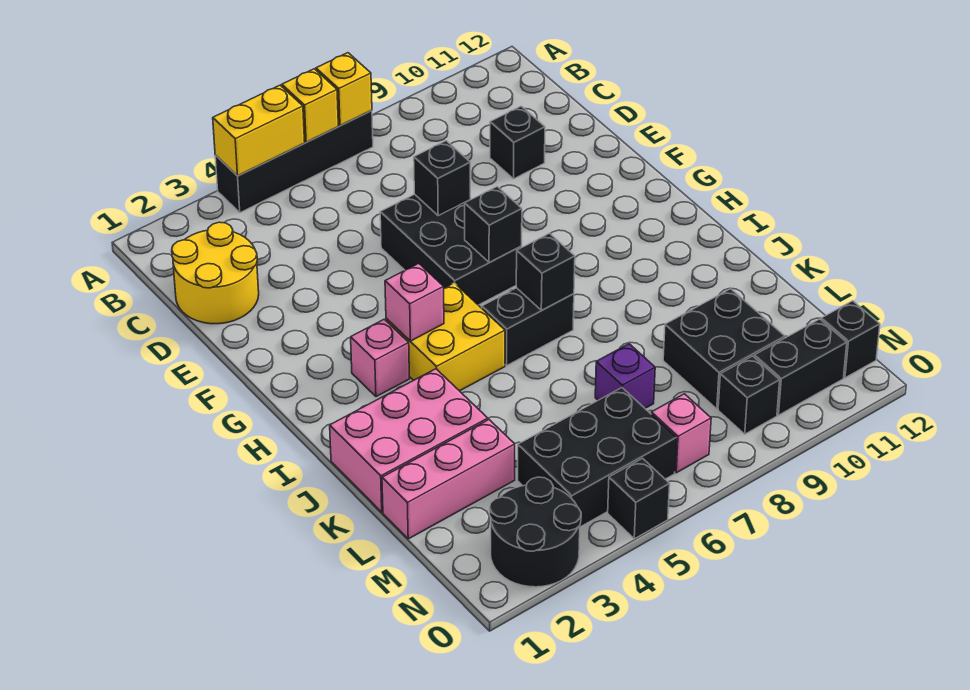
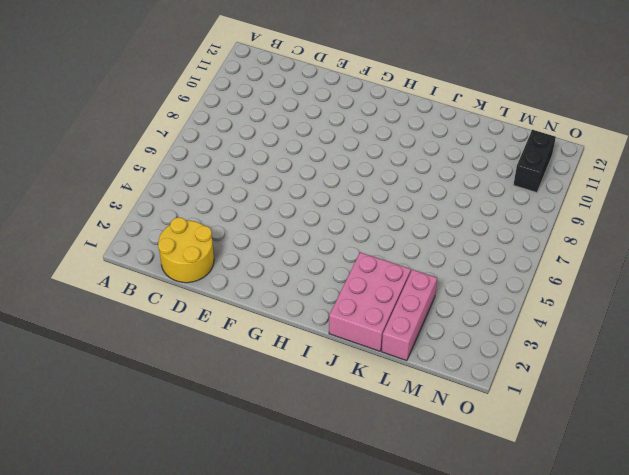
none -> black brick A4:A7 level 1
none -> black brick D10 level 1
none -> black brick E6:G7 level 1

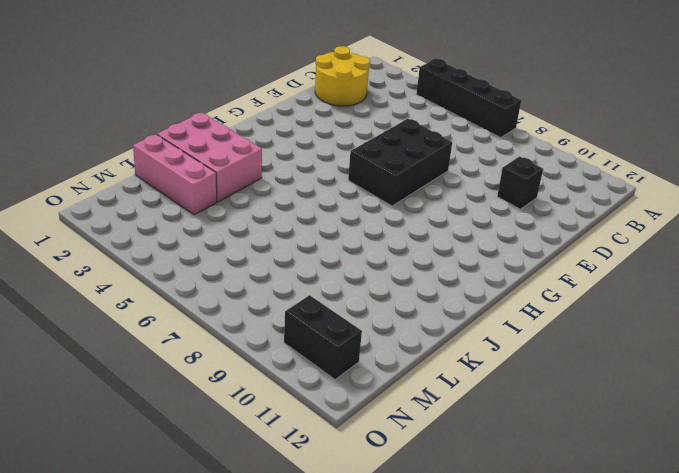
none -> pink brick H3 level 1
none -> yellow brick H4:I5 level 1
none -> black brick I6:I7 level 1

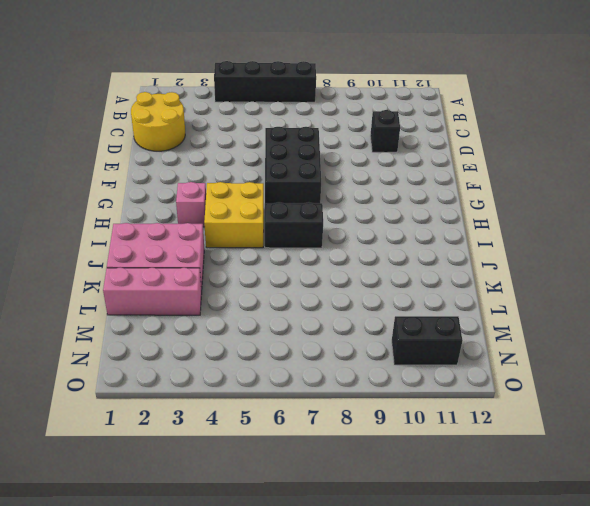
none -> purple brick L7 level 1
none -> black brick L9:M10 level 1
none -> black brick M4:N6 level 1

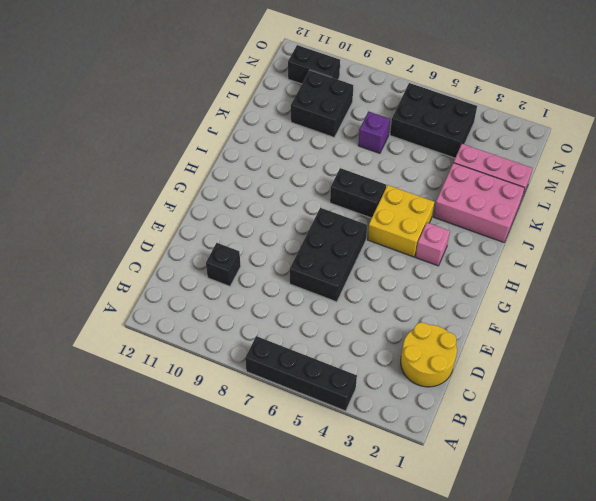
none -> black round brick N2:O3 level 1
none -> pink brick N7 level 1
none -> black brick N9 level 1

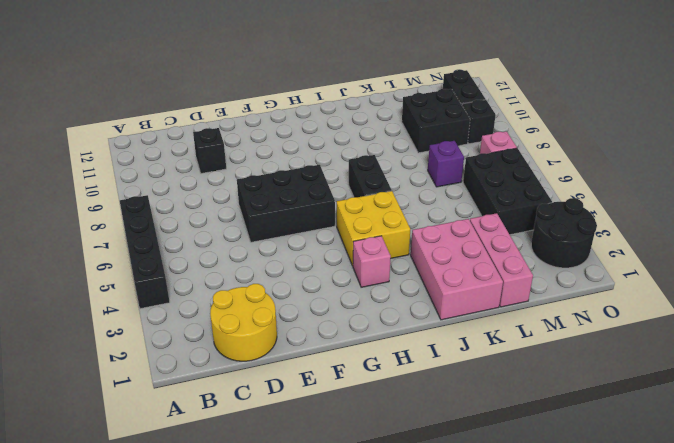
none -> black brick N12 level 1
none -> black brick O5 level 1
none -> yellow brick A4:A5 level 2

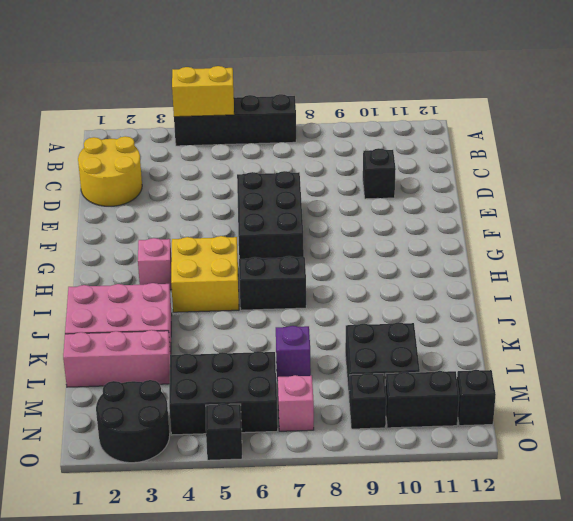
none -> yellow brick A6 level 2
none -> yellow brick A7 level 2
none -> black brick E7 level 2

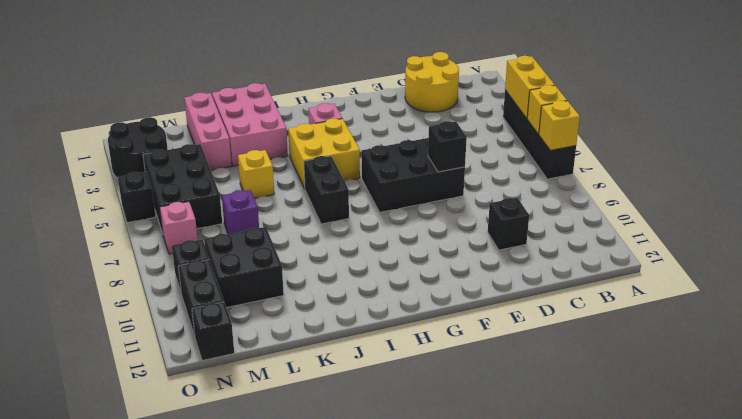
yellow brick K5 level 1 -> none
none -> black brick G7 level 2
none -> pink brick H4 level 2
none -> black brick I7 level 2

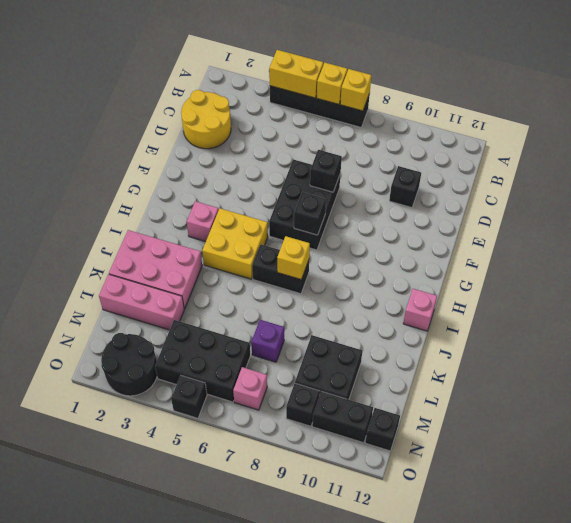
yellow brick I7 level 2 -> black brick I7 level 2
pink brick I12 level 1 -> pink brick H4 level 2

